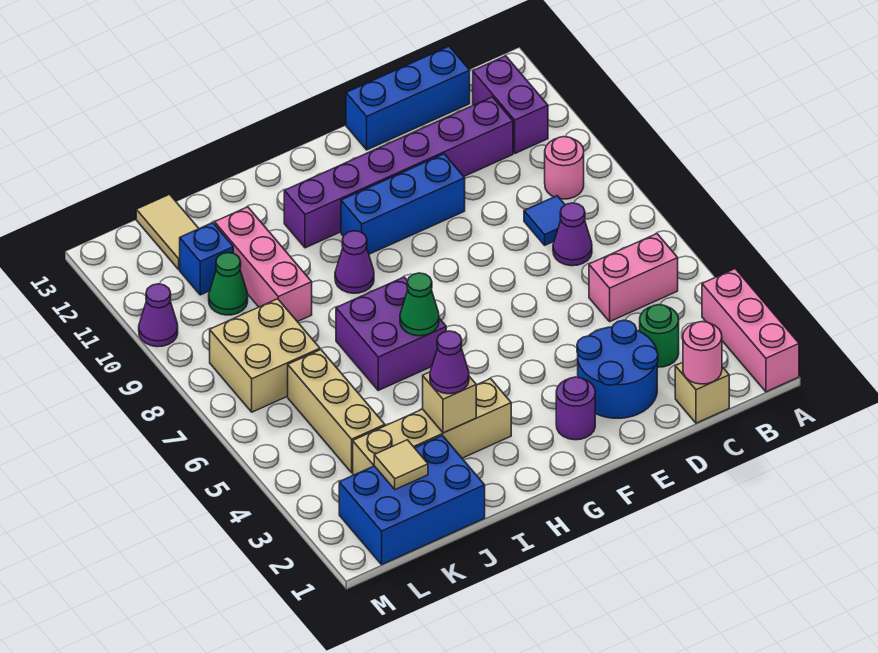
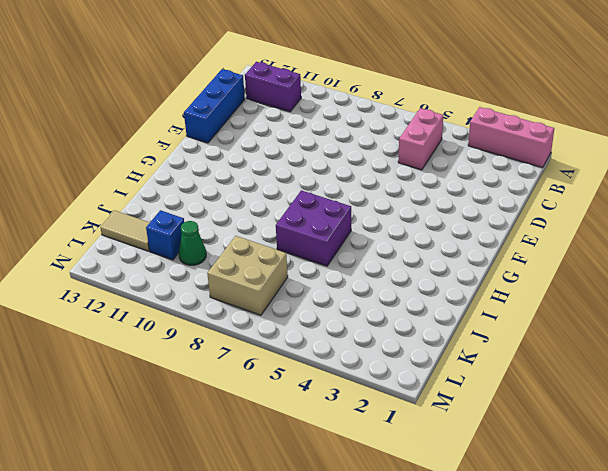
none -> pink round brick B9 level 1
none -> tan brick C1 level 1
none -> green round brick C3 level 1

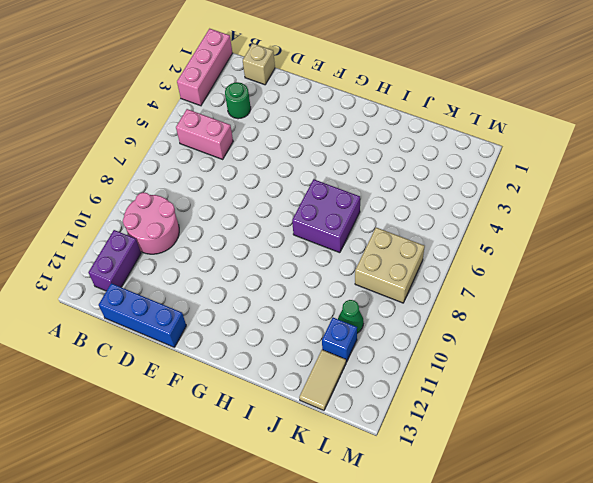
pink round brick B9:C10 level 1 -> pink round brick B9 level 1
none -> purple cone C7 level 1
none -> blue tile C8 level 1
none -> purple brick C11:H11 level 1

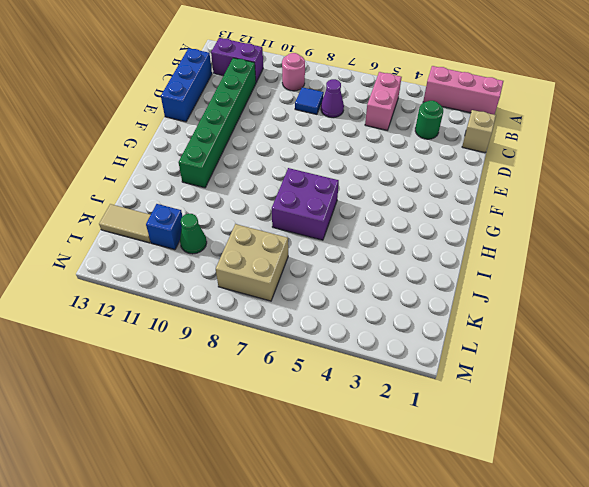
green brick C11:H11 level 1 -> purple brick C11:H11 level 1
none -> blue round brick D2:E3 level 1
none -> blue brick E10:G10 level 1
none -> purple round brick F2 level 1

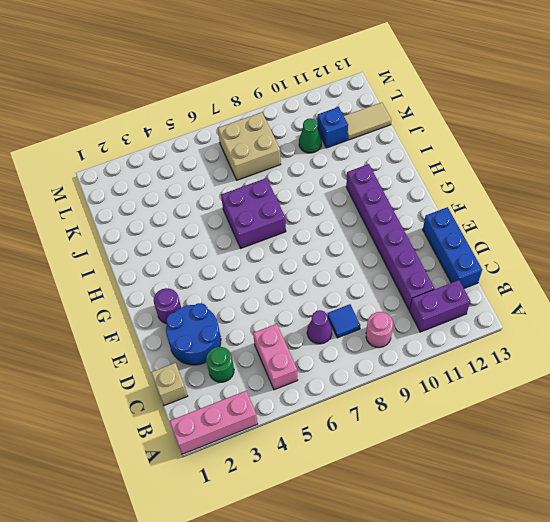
none -> blue brick E10:G10 level 1
none -> tan brick H3:K3 level 1
none -> purple cone H9 level 1

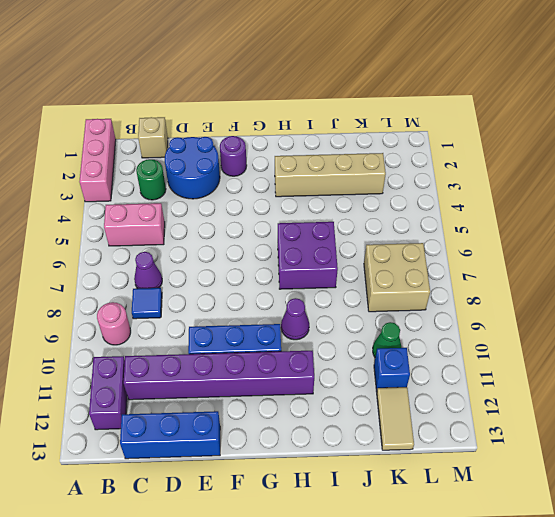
none -> blue brick J1:L2 level 1
none -> pink brick J9:J11 level 1
none -> tan brick K4:K6 level 1

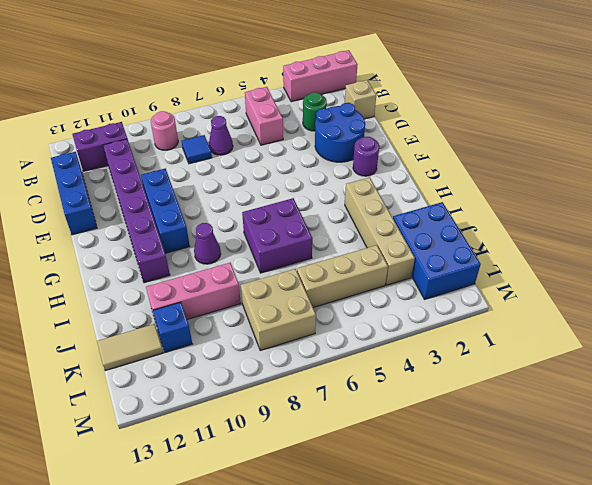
none -> green cone K10 level 1
none -> purple cone M10 level 1
none -> pink round brick C1 level 2

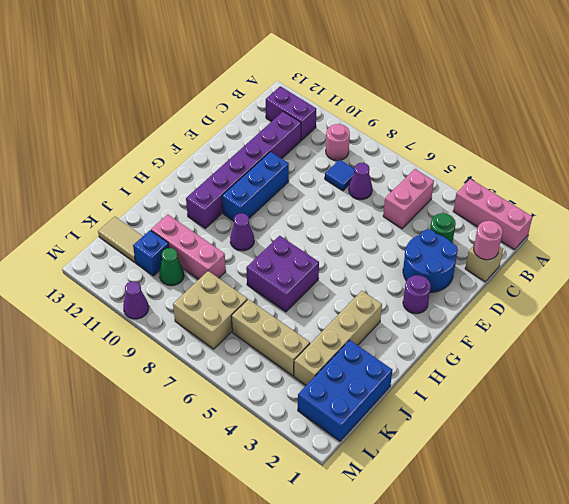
none -> blue brick C13:E13 level 1
none -> green cone H6 level 2
none -> tan brick I3 level 2

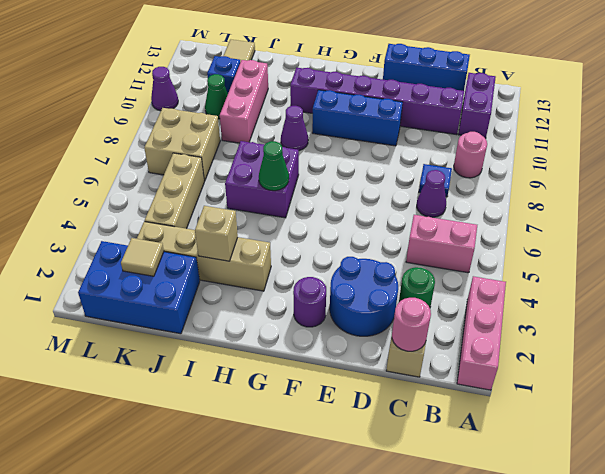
none -> purple cone I3 level 3

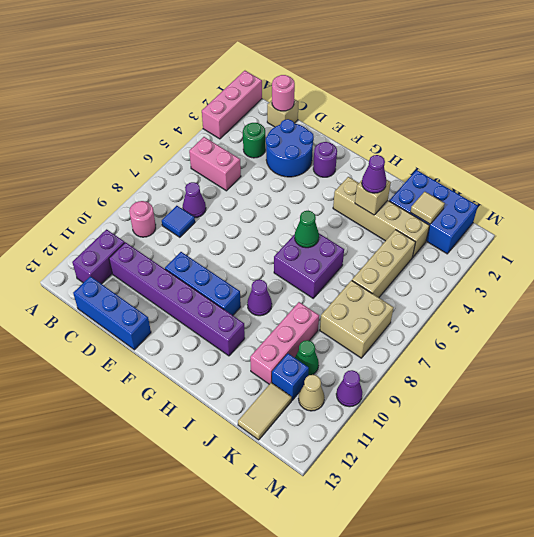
tan cone L11 level 1 -> none

